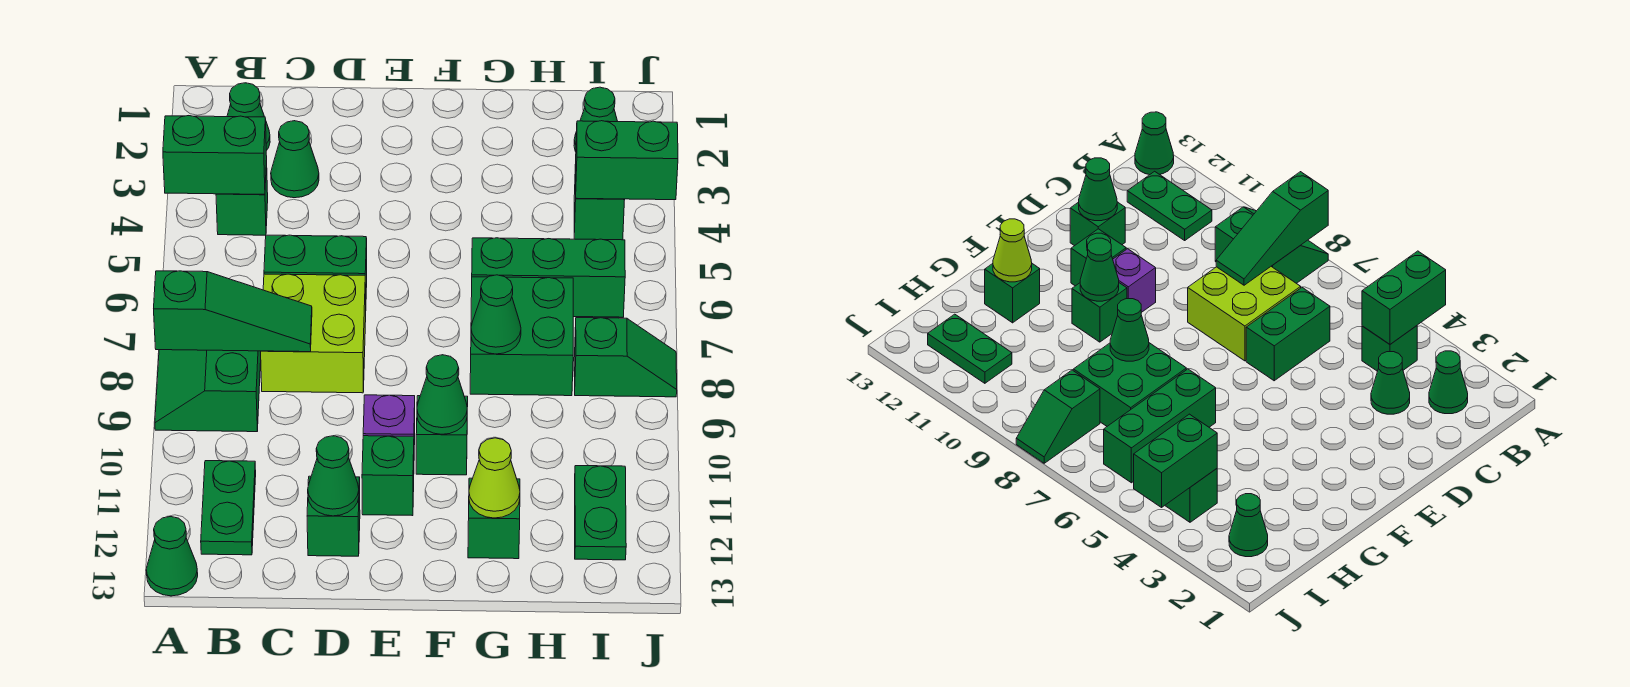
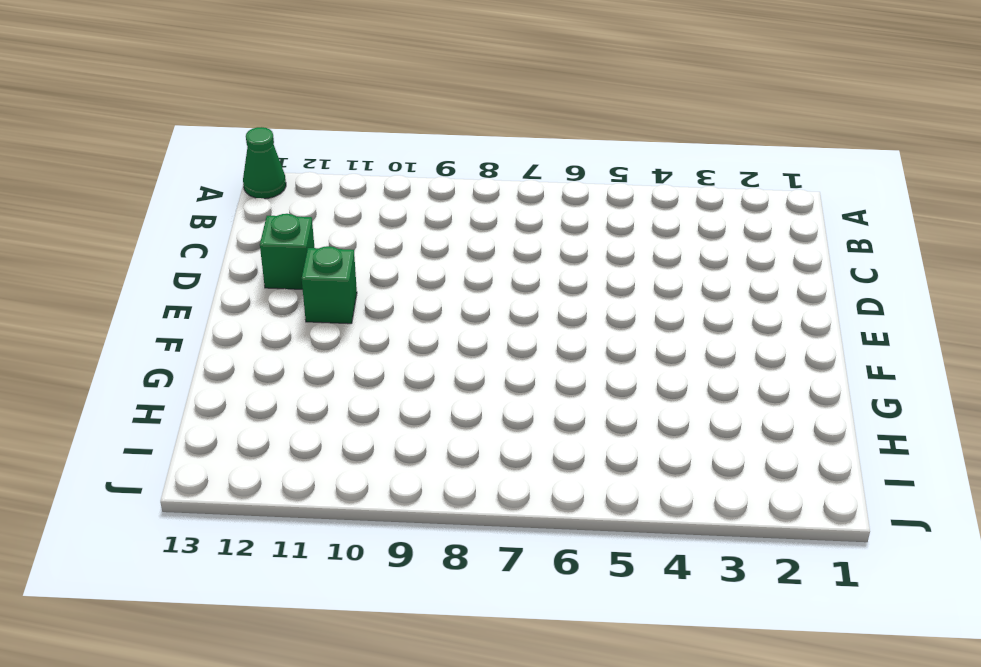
none -> green slope A8:B9 level 1 top B
none -> green cone B2 level 1
none -> green brick B4 level 1

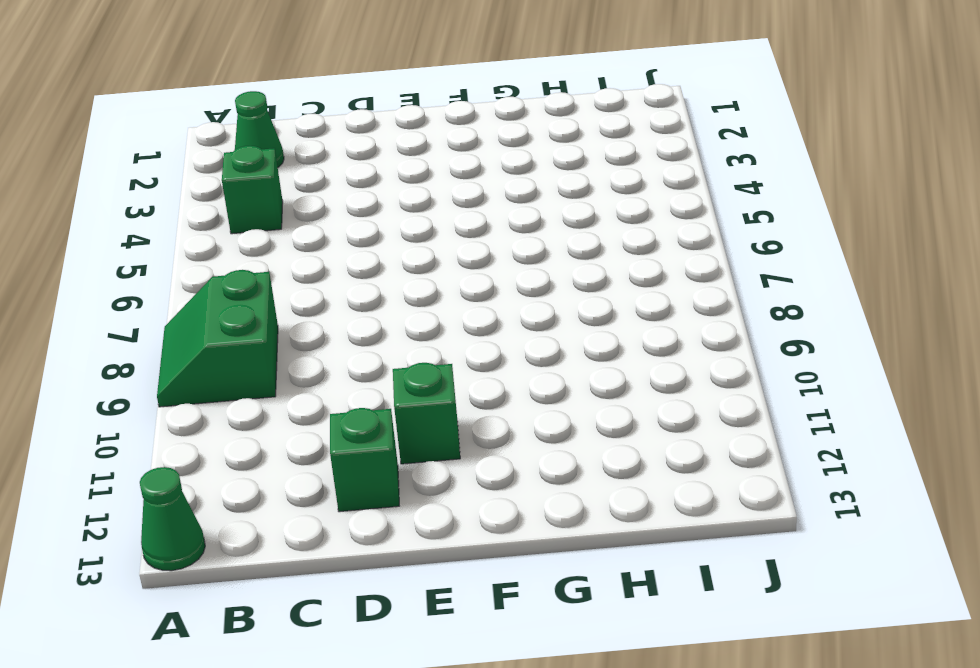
none -> green plate B11:B12 level 1
none -> green cone C3 level 1
none -> green brick C6:D6 level 1

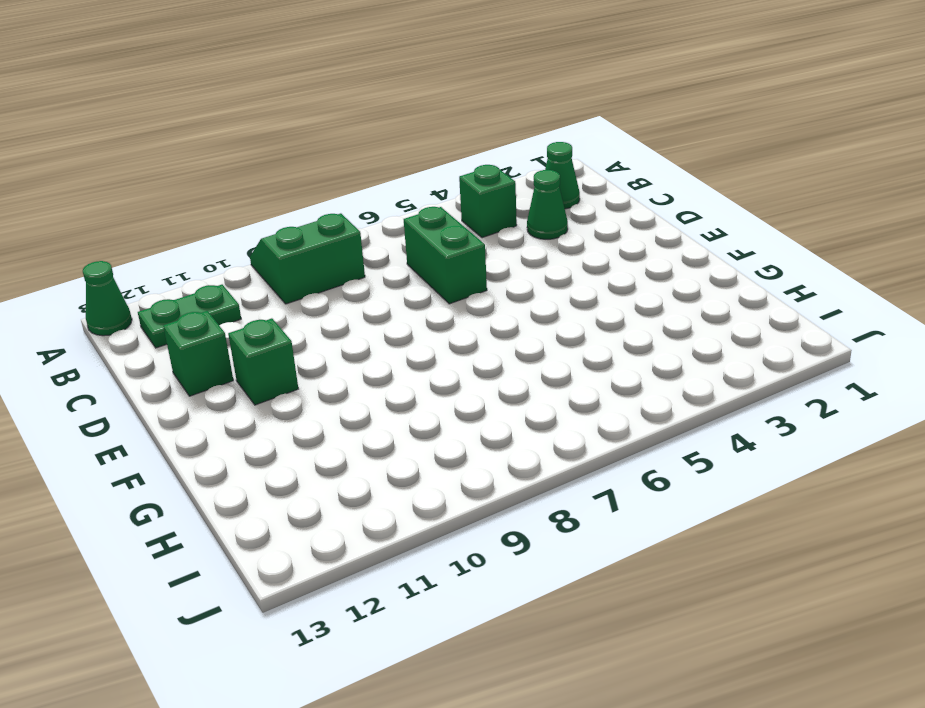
none -> lime brick C7:D8 level 1
none -> purple brick E10 level 1
none -> green brick F10 level 1

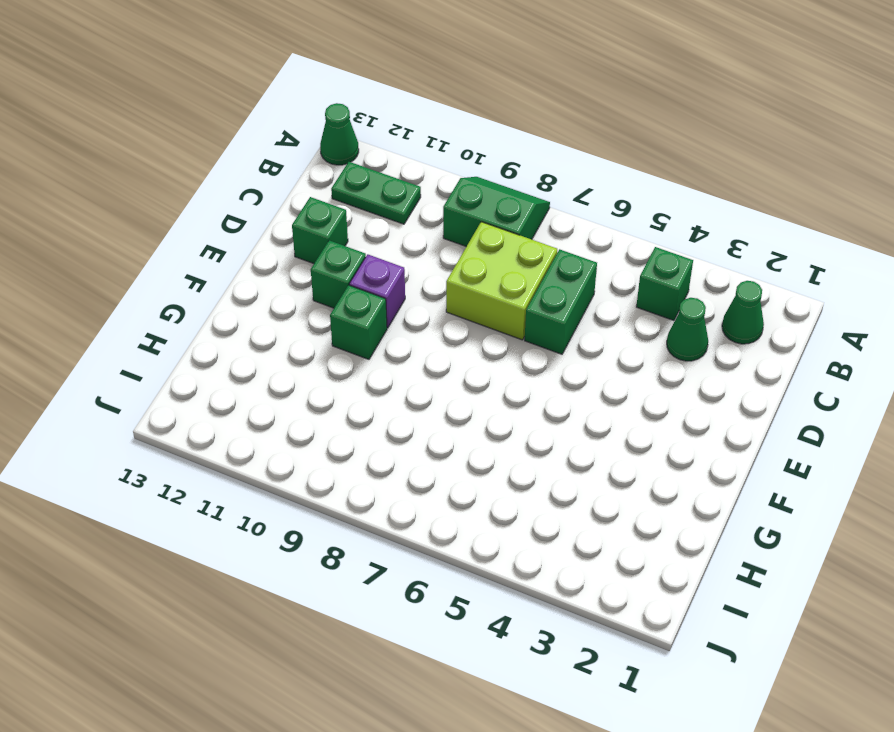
none -> green brick G6:I6 level 1
none -> green brick G7:H8 level 1
none -> green brick G12 level 1

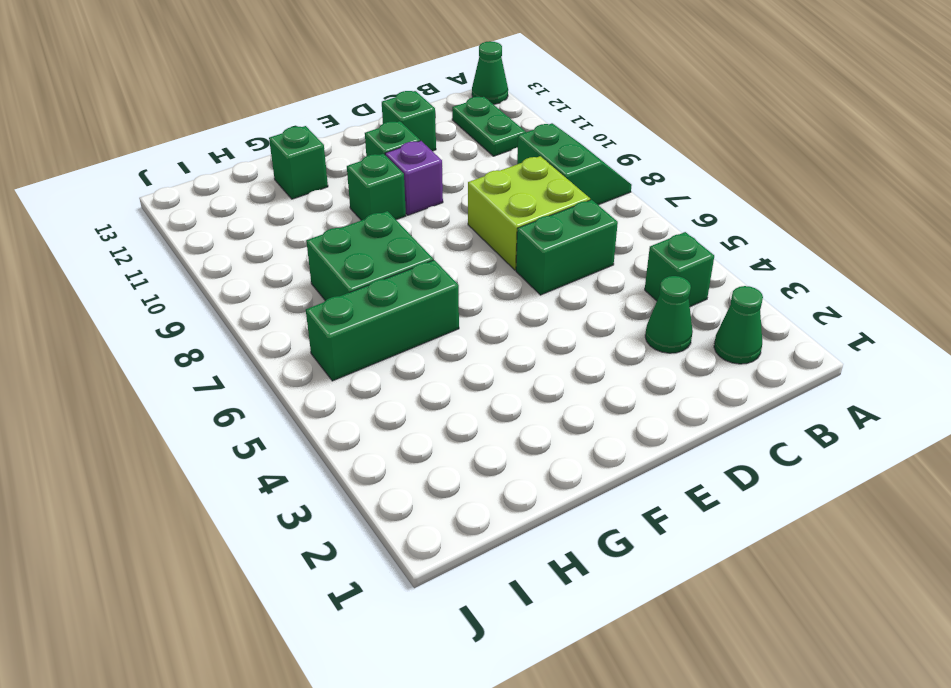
none -> green cone I2 level 1
none -> green brick I4 level 1
none -> green slope I8:J8 level 1 top I

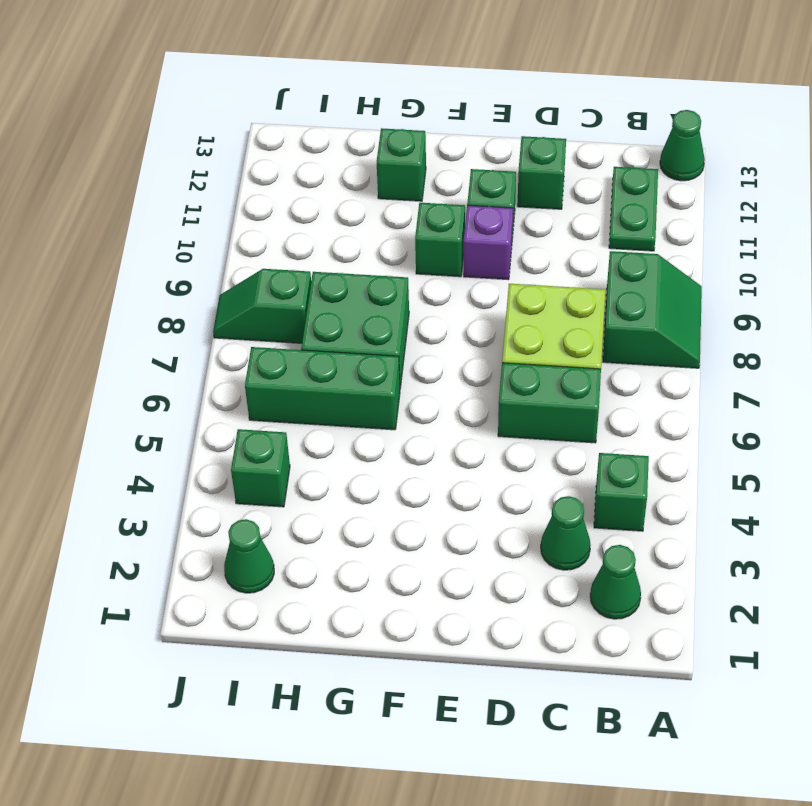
none -> green plate I11:I12 level 1
none -> green brick A4:B4 level 2
none -> green slope A8:C8 level 2 top A

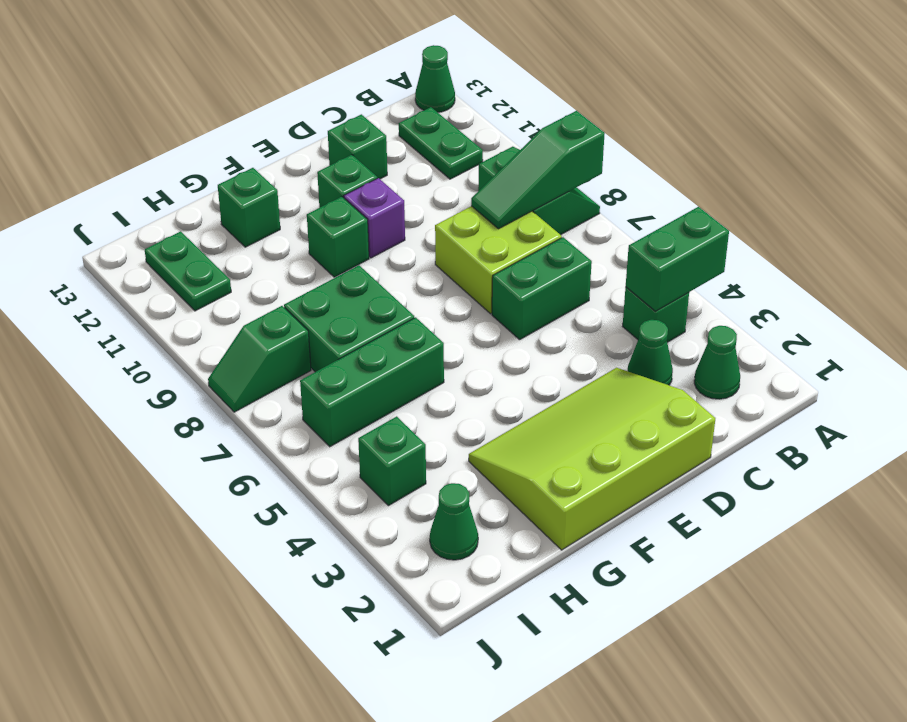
lime slope D1:G3 level 1 top 1 -> none
none -> green cone D12 level 2
none -> green cone F10 level 2
none -> green cone G8 level 2

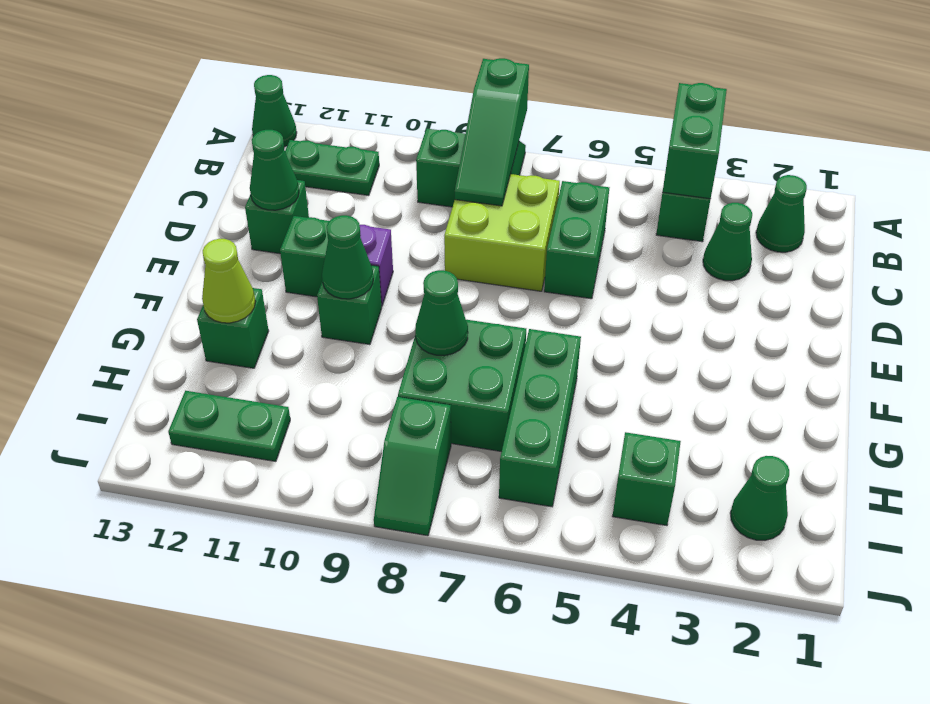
none -> green brick I4:J4 level 2

